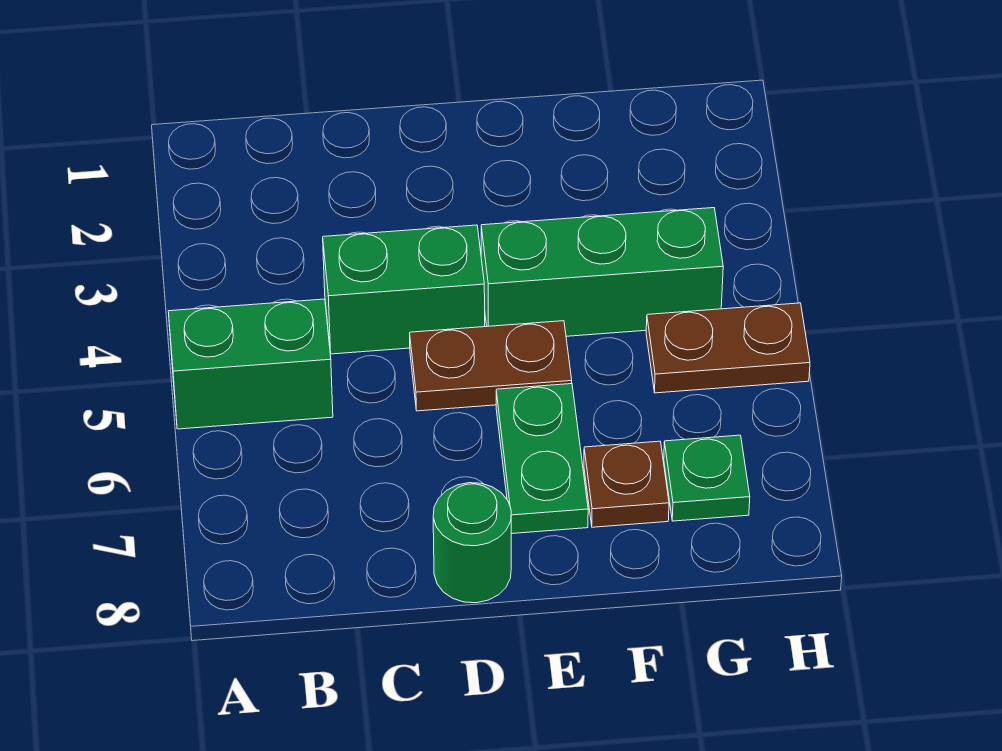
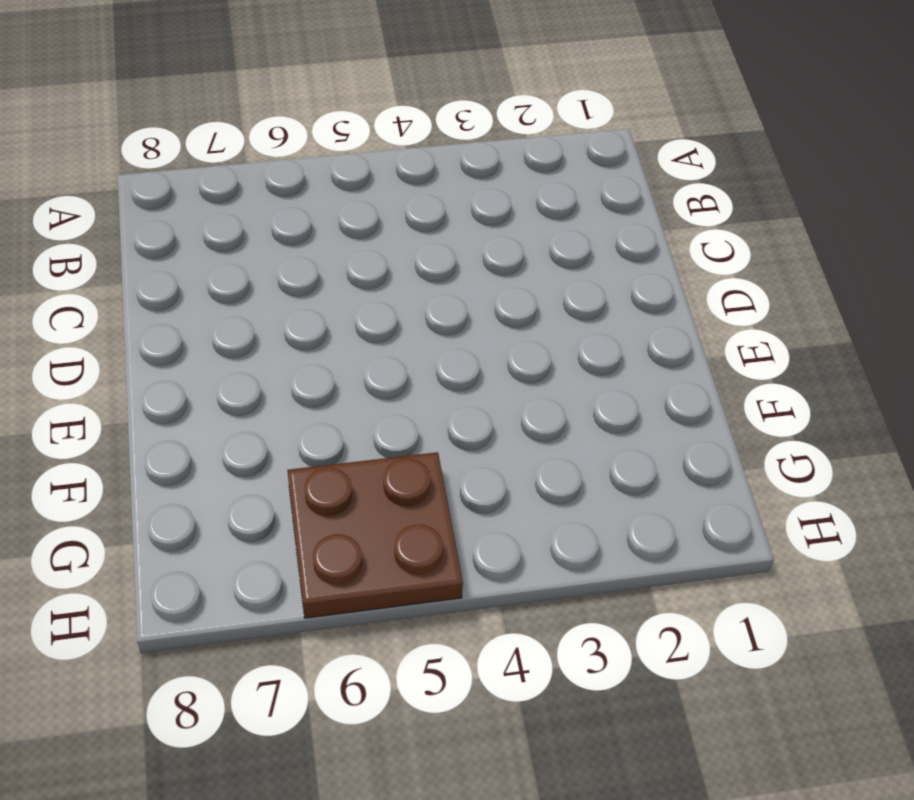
brown plate G5:H6 level 1 -> brown plate G5:H5 level 1
none -> green brick A5:B5 level 1
none -> green brick C4:D4 level 1

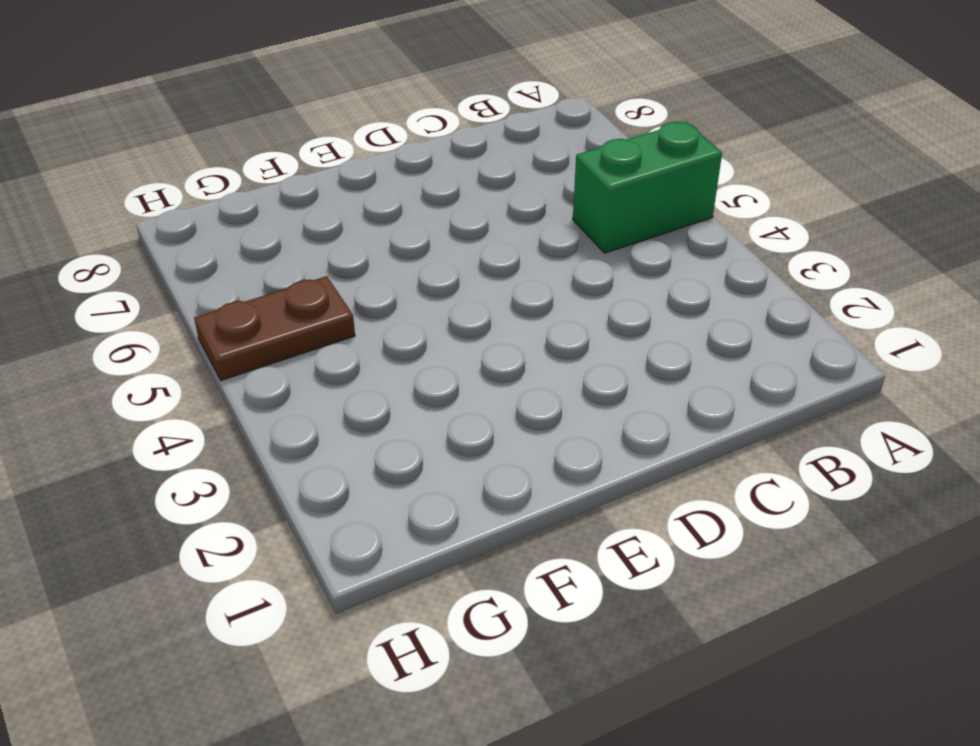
none -> green brick C4:D4 level 1
none -> brown plate D5:E5 level 1

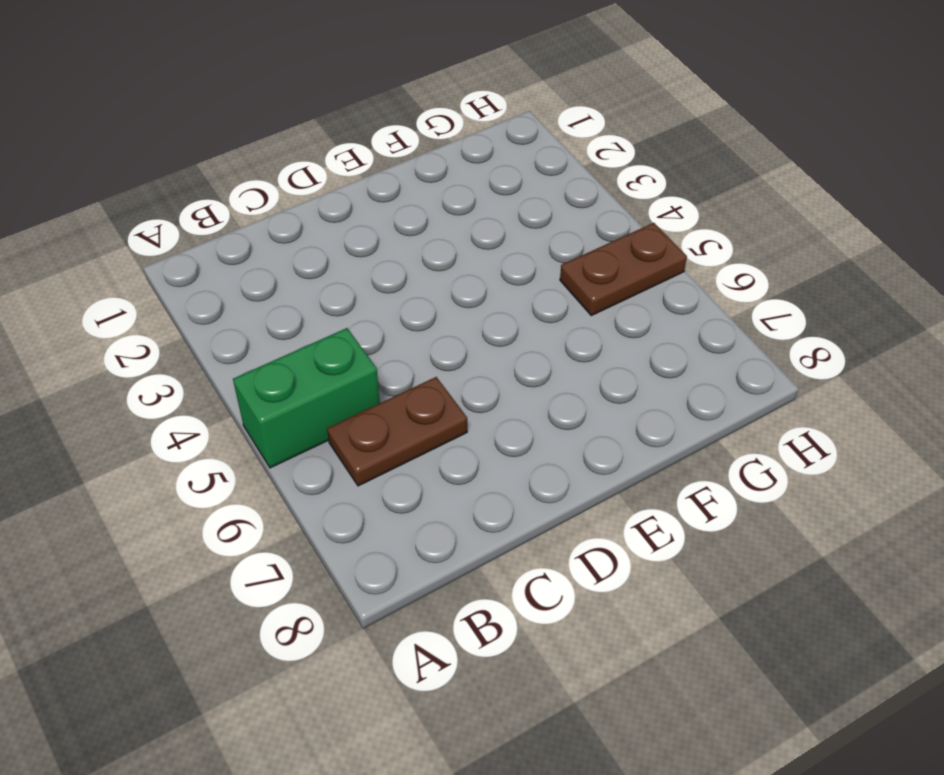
brown plate B6:C6 level 1 -> brown plate D5:E5 level 1
none -> green brick C4:D4 level 1
none -> green round brick D8 level 1

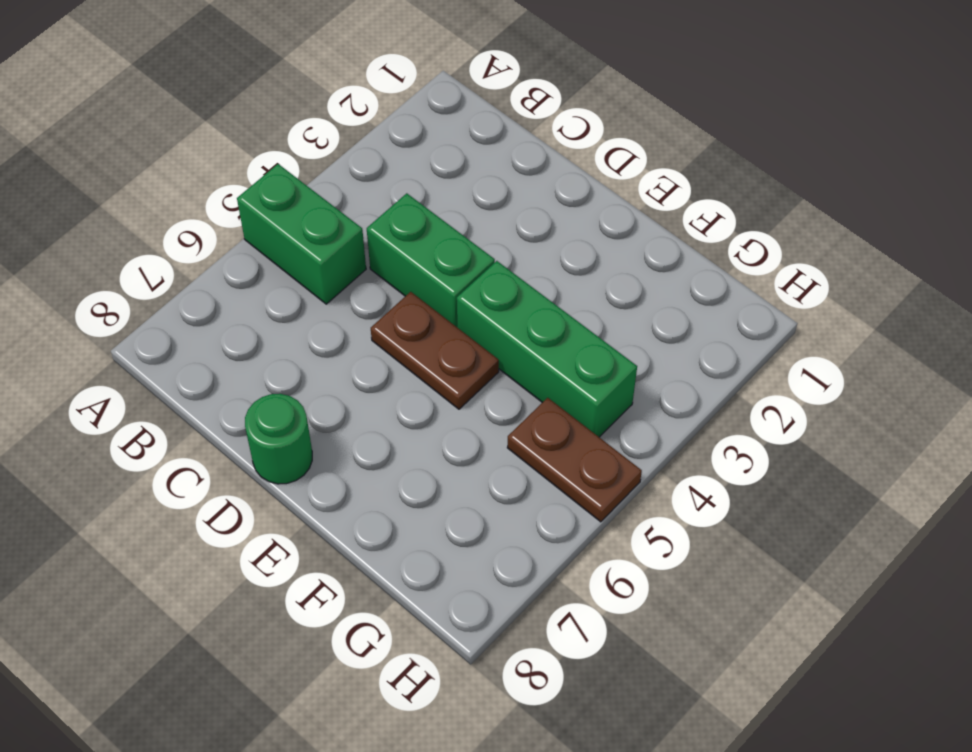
none -> green plate E6:E7 level 1
none -> brown plate F7 level 1

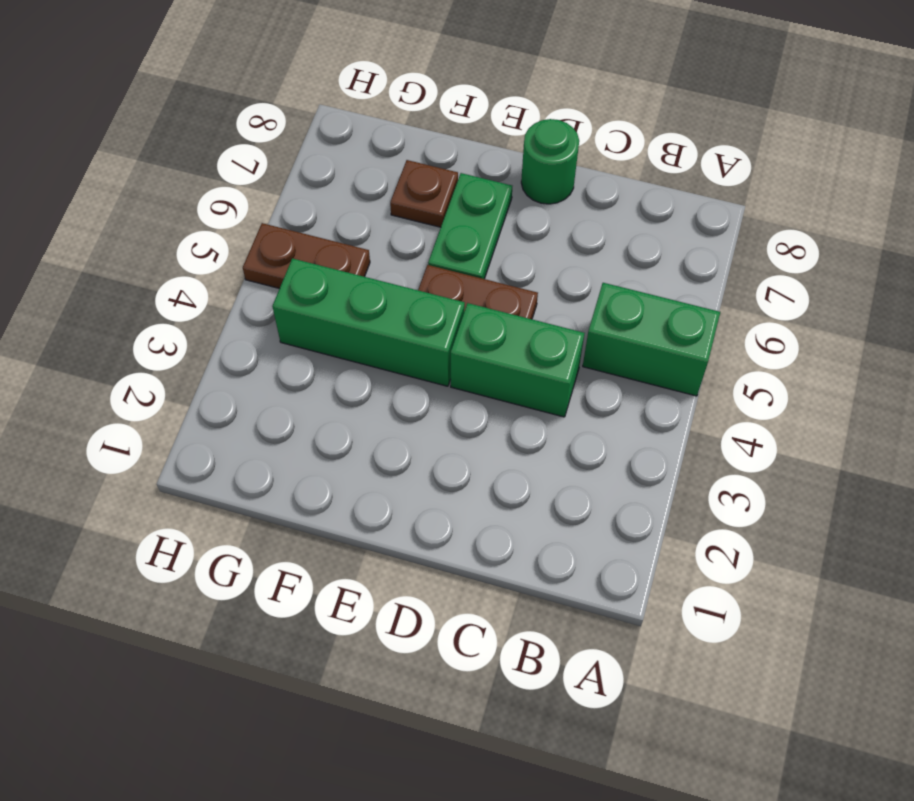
none -> green plate G7 level 1

